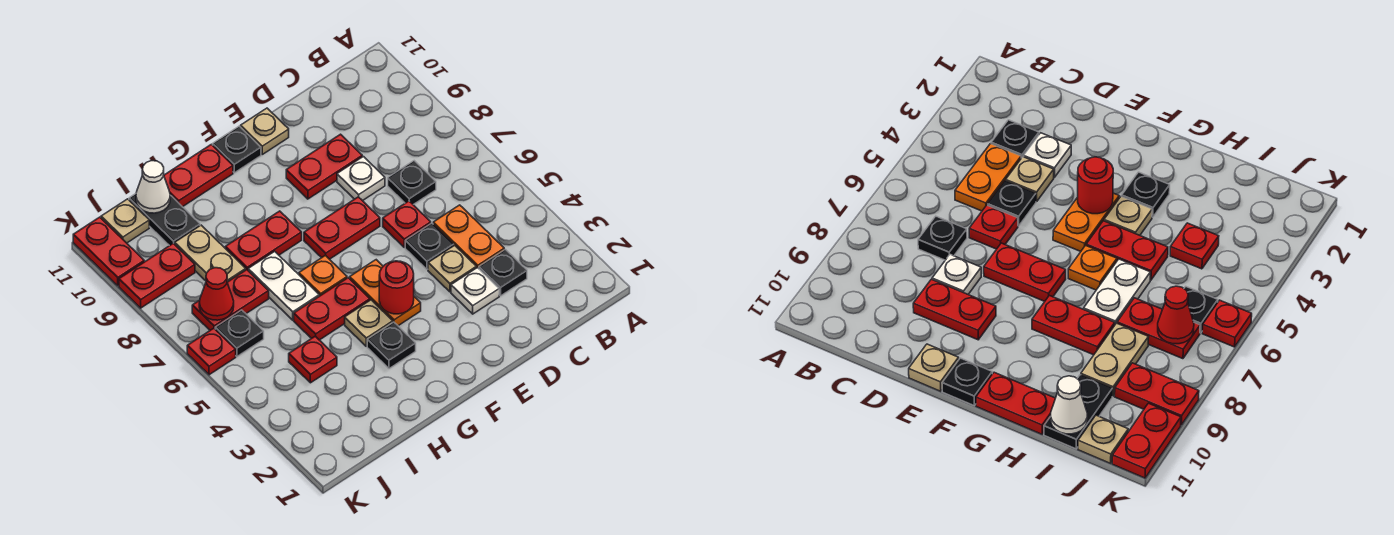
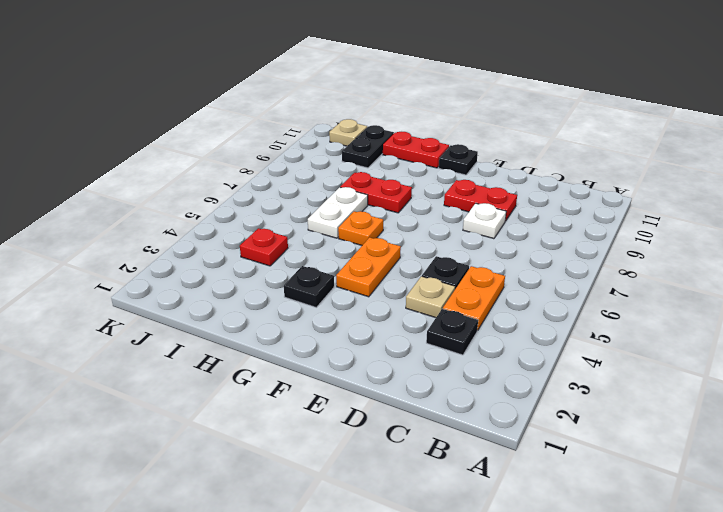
none -> black plate C7 level 1
none -> white plate D3 level 1
none -> red plate D6 level 1
none -> red plate E7:F7 level 1

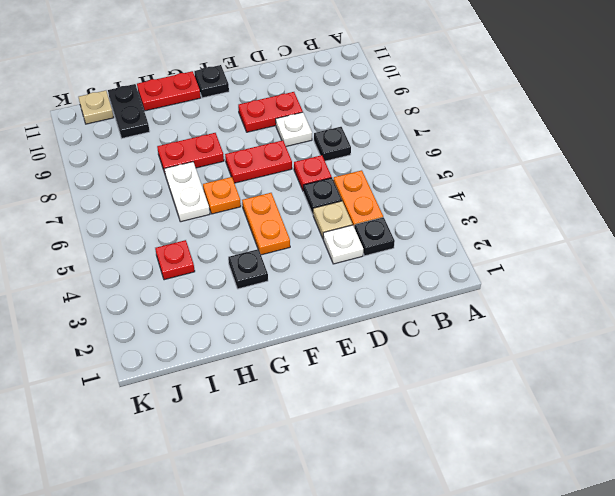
none -> tan plate E11 level 1
none -> tan plate G4 level 1
none -> red plate G5:H5 level 1
none -> red plate I7:J7 level 1

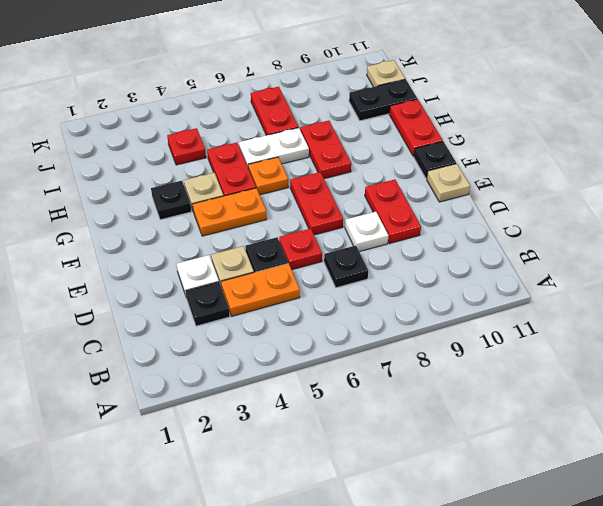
none -> tan plate I8:I9 level 1
none -> black plate J6 level 1
none -> red plate J9:K9 level 1
none -> red plate K6 level 1

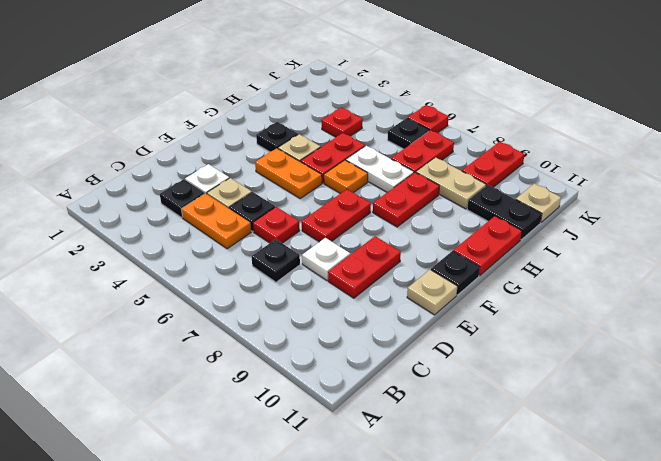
none -> red plate K10:K11 level 1
none -> red round brick F4 level 2
none -> white cone I11 level 2
none -> red cone J7 level 2

